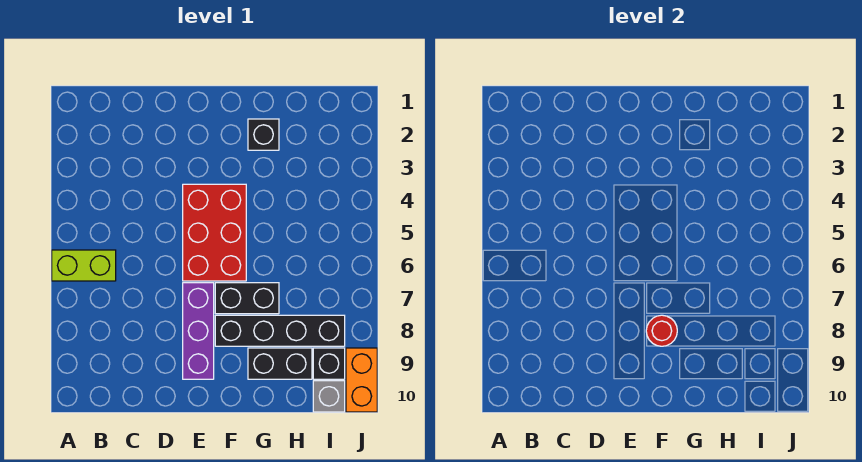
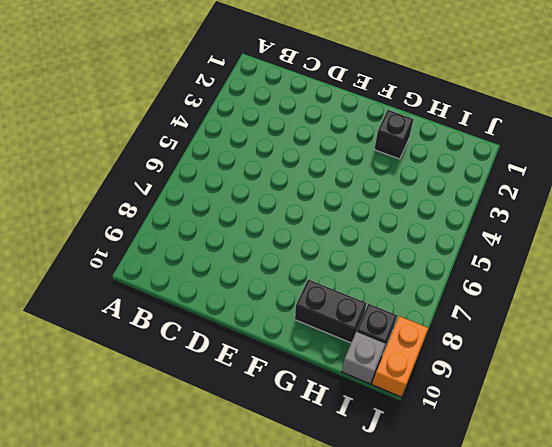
none -> lime brick A6:B6 level 1
none -> red brick E4:F6 level 1

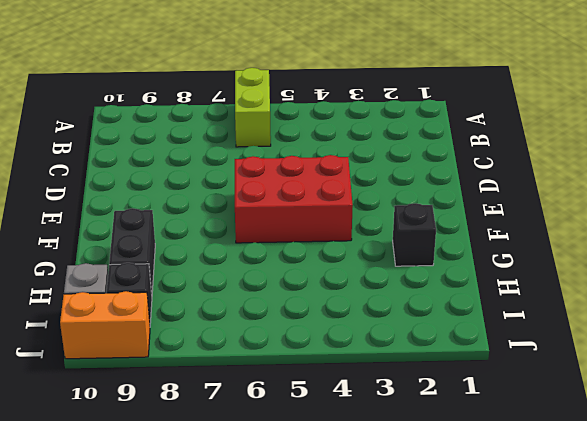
none -> purple brick E7:E9 level 1
none -> black brick F7:G7 level 1

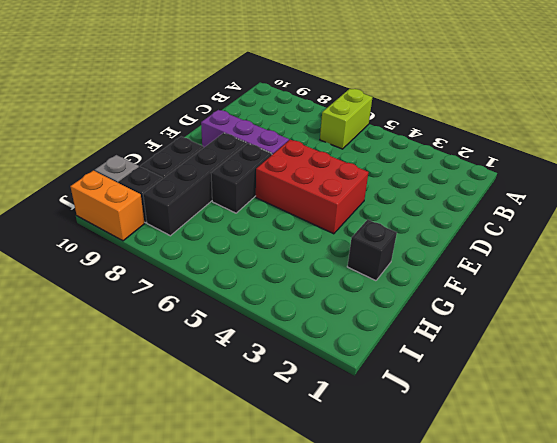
none -> red round brick F8 level 2

